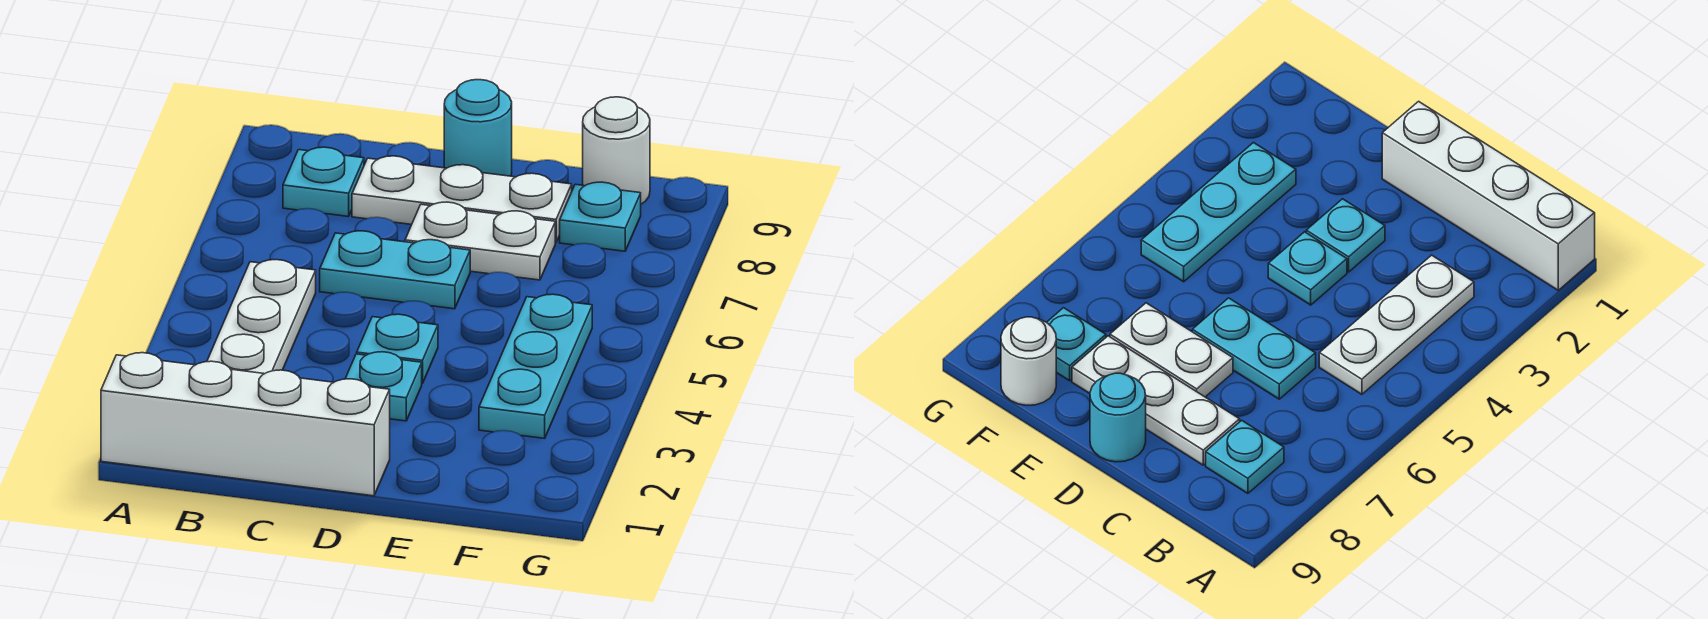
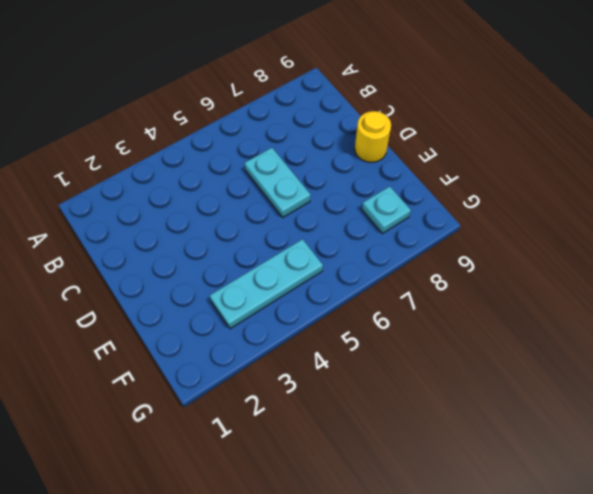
yellow round brick D9 level 1 -> cyan round brick D9 level 1
none -> white brick A1:D1 level 1
none -> white plate B3:B5 level 1
none -> cyan plate B8 level 1

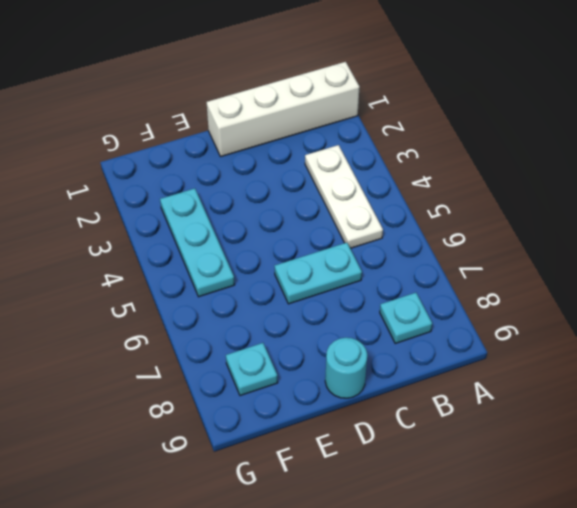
none -> white plate C8:E8 level 1
none -> cyan plate D3 level 1
none -> cyan plate D4 level 1

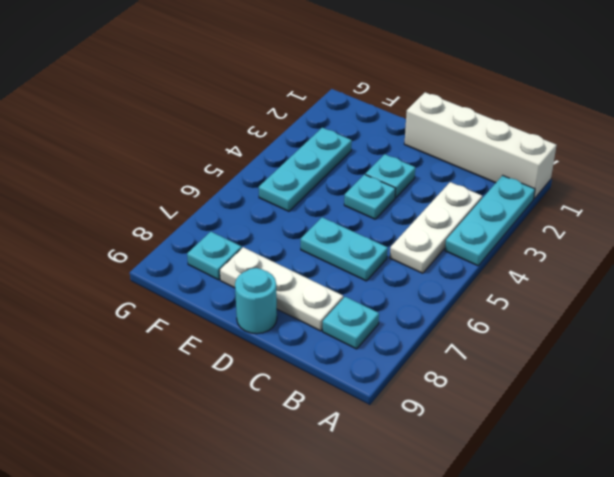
cyan plate A2:A4 level 1 -> none
none -> white plate D7:E7 level 1
none -> white round brick F9 level 1

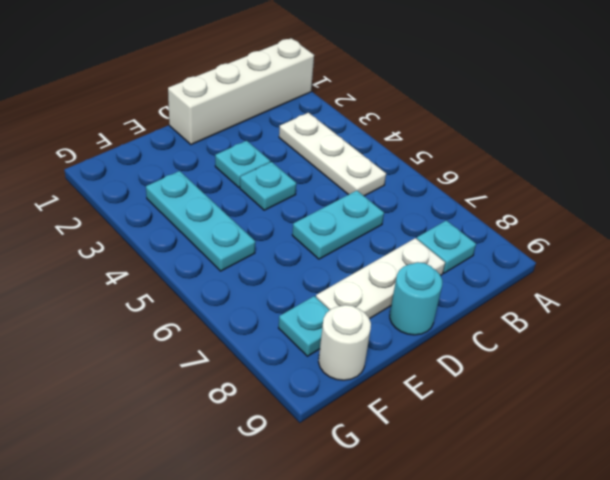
none -> white plate D7:E7 level 1

